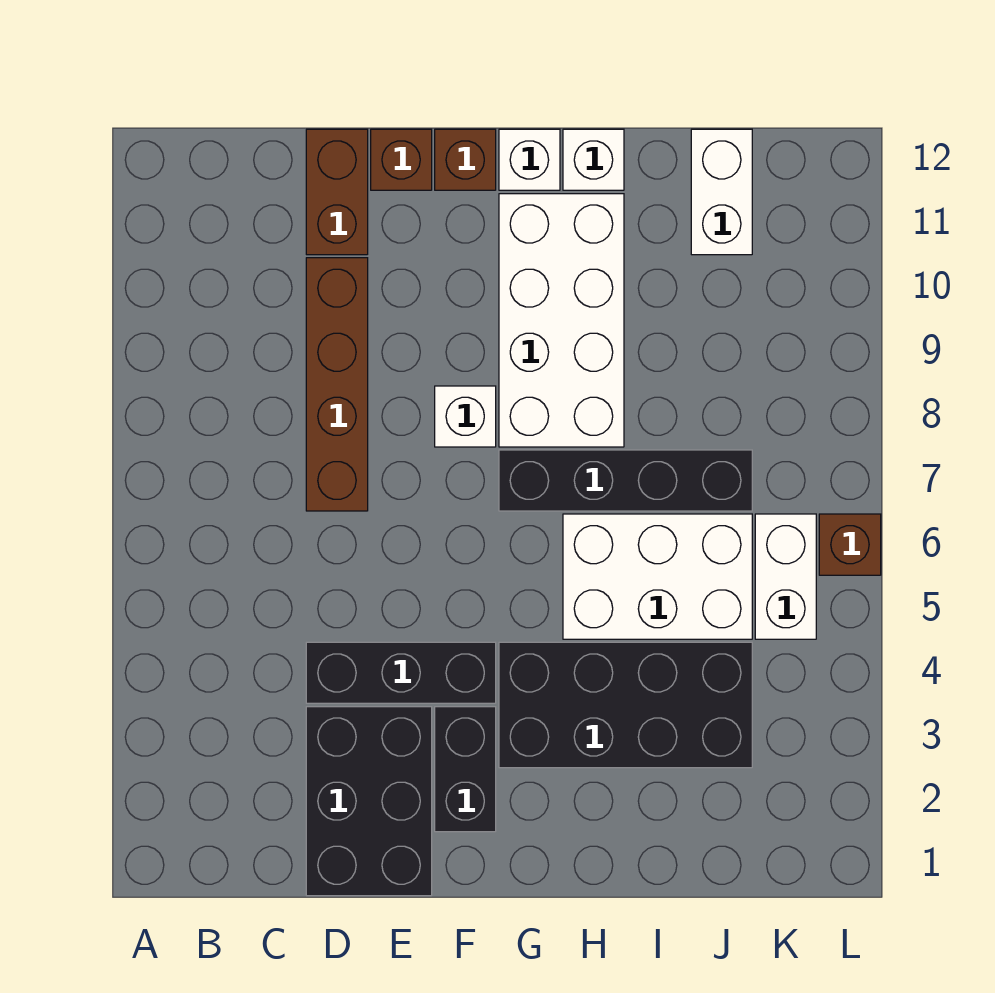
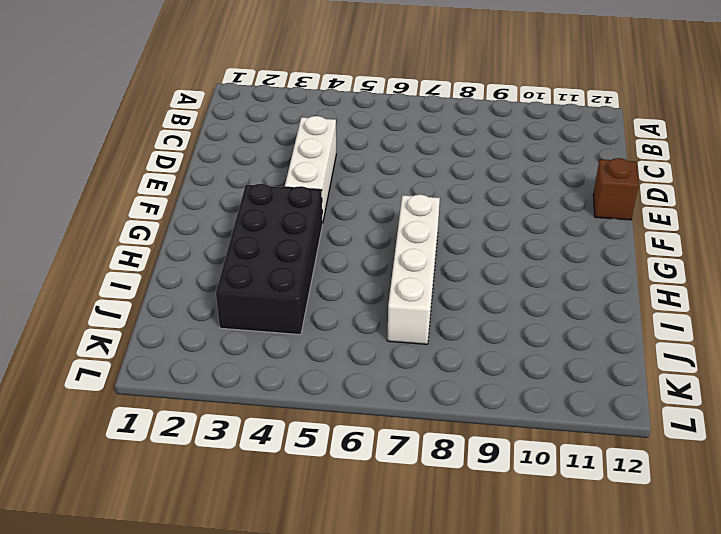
white brick D4:F4 level 1 -> black brick D4:F4 level 1
white brick G7:J7 level 1 -> black brick G7:J7 level 1
none -> black brick D1:E3 level 1
none -> brown brick D7:D10 level 1
none -> brown brick D11:D12 level 1

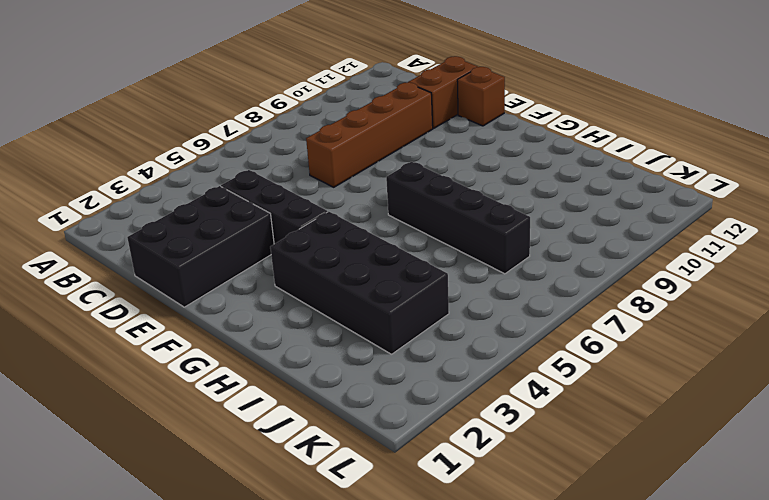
none -> black brick F2:F3 level 1
none -> white brick F8 level 1
none -> brown brick F12 level 1

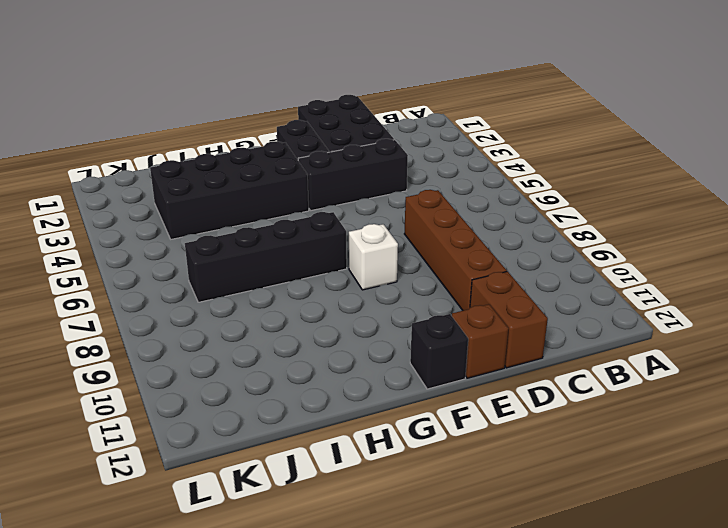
black brick F12 level 1 -> brown brick F12 level 1
none -> white brick G8:H11 level 1
none -> white brick G12 level 1
none -> white brick H5:J6 level 1

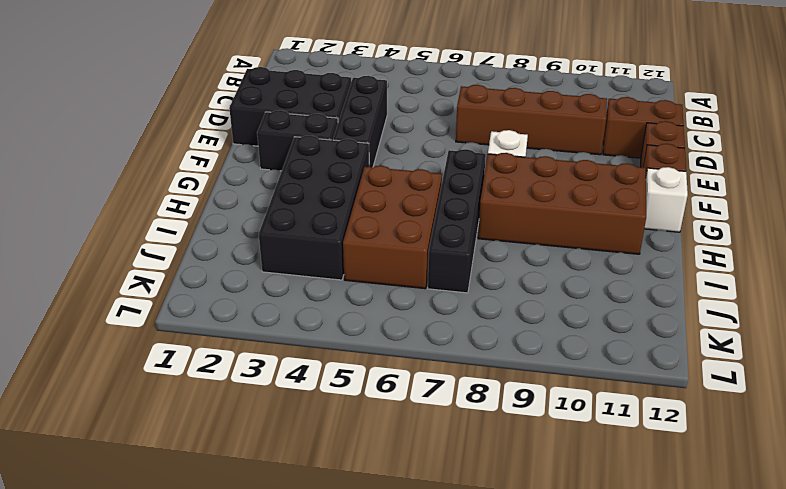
brown brick G8:H11 level 1 -> white brick G8:H11 level 1
brown brick H5:J6 level 1 -> white brick H5:J6 level 1
none -> white brick H12 level 1
none -> white brick J11:J12 level 1
none -> white brick K5:K6 level 1

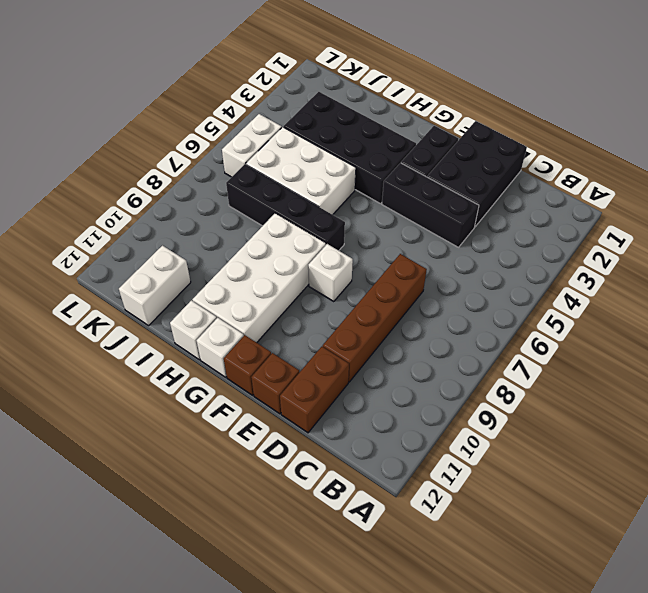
none -> brown brick L6 level 1

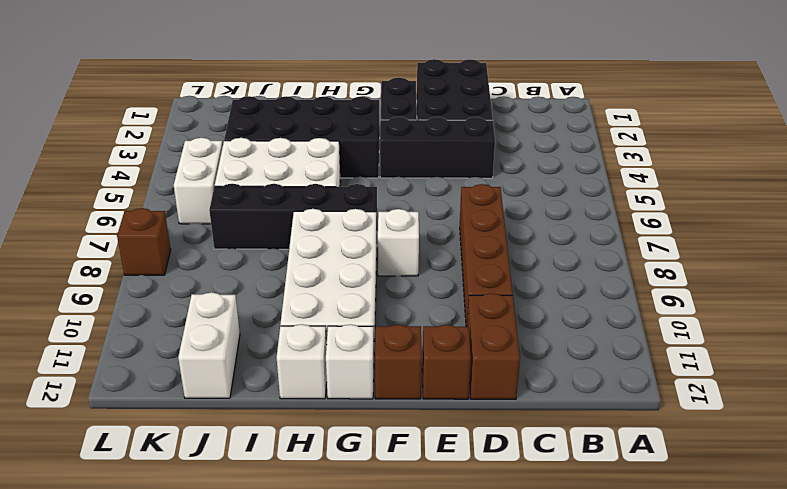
brown brick L8 level 1 -> brown brick L6 level 1

